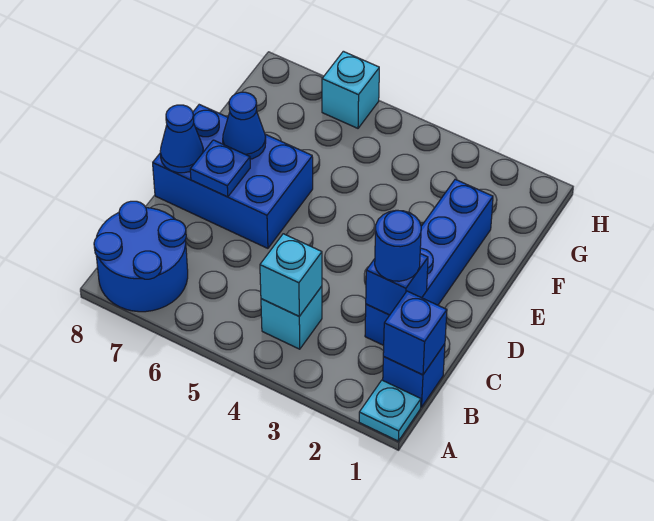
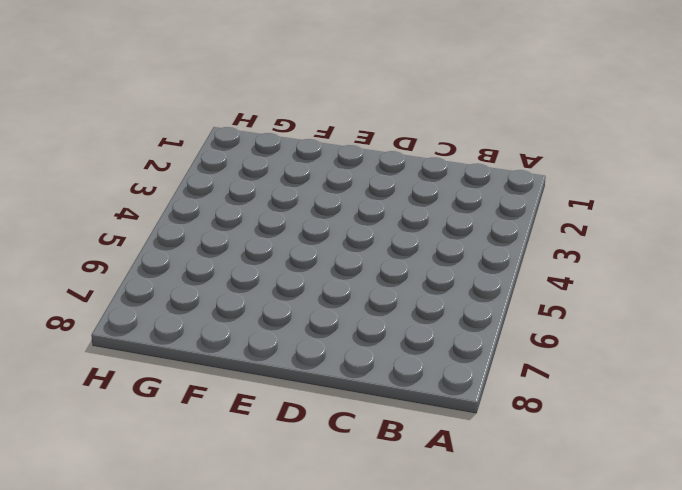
none -> cyan plate A1 level 1
none -> blue round brick A7:B8 level 1
none -> blue brick B1 level 1

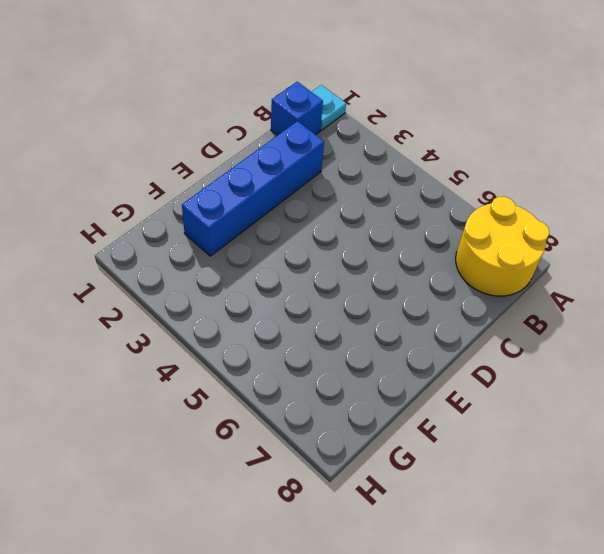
yellow round brick A7:B8 level 1 -> blue round brick A7:B8 level 1
none -> cyan brick B4 level 1
none -> blue brick D6:E8 level 1
none -> cyan brick H6 level 1

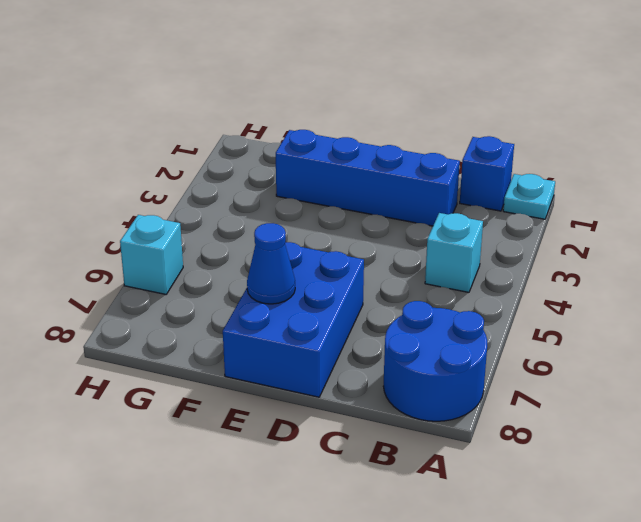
none -> blue brick B1 level 2
none -> cyan brick B4 level 2
none -> blue brick C2 level 2

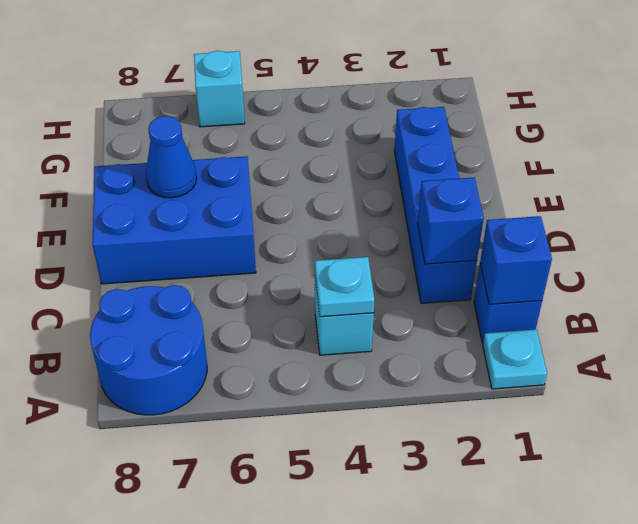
cyan plate B4 level 2 -> cyan brick B4 level 2
none -> blue plate D7 level 2
none -> blue cone D8 level 2
none -> blue round brick C2 level 3

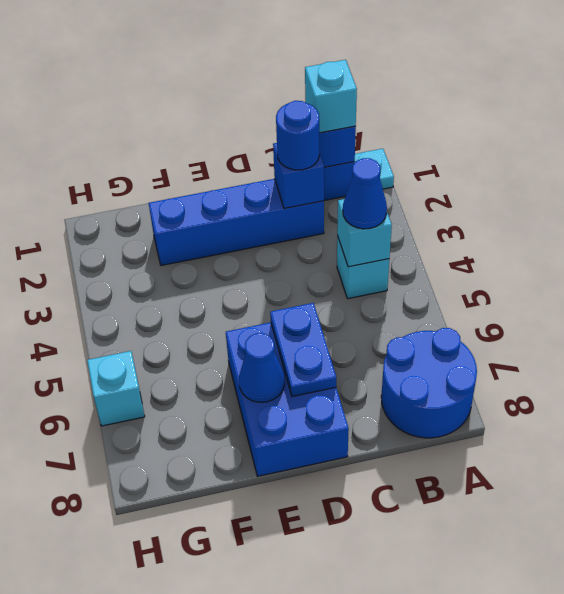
cyan brick B1 level 3 -> none
blue cone B4 level 3 -> blue cone D8 level 2
blue plate D6:D7 level 2 -> blue plate D7 level 2

